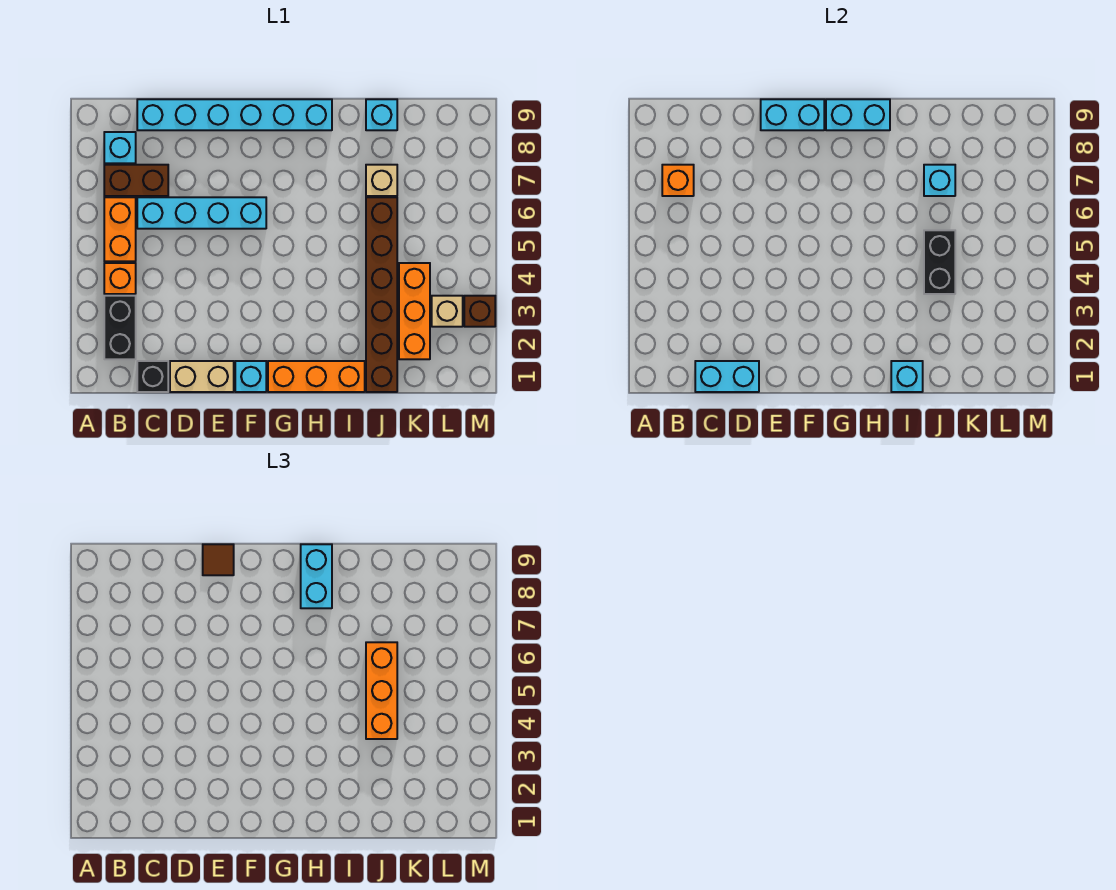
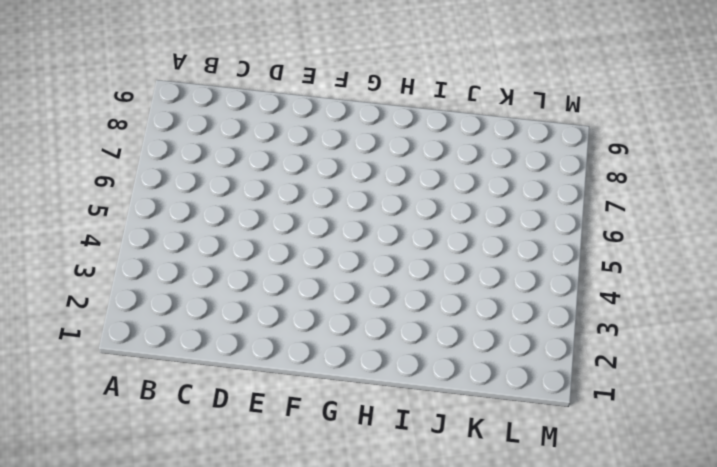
none -> black brick B2:B3 level 1
none -> orange brick B4 level 1
none -> orange brick B5:B6 level 1

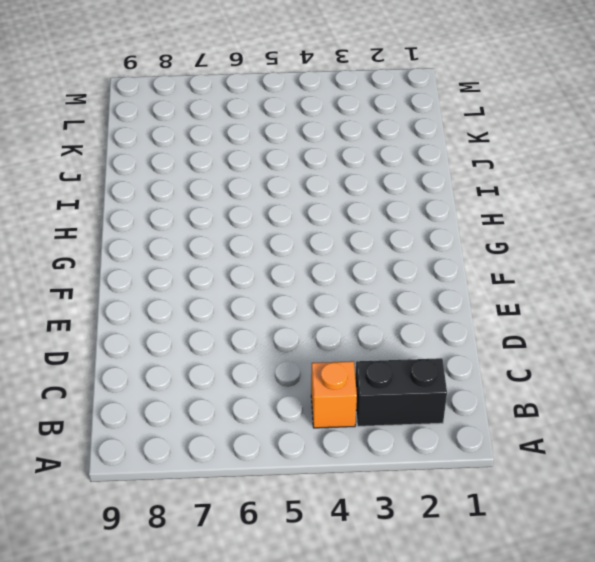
none -> orange brick B5:B6 level 1
none -> brown brick B7:C7 level 1
none -> cyan brick B8 level 1

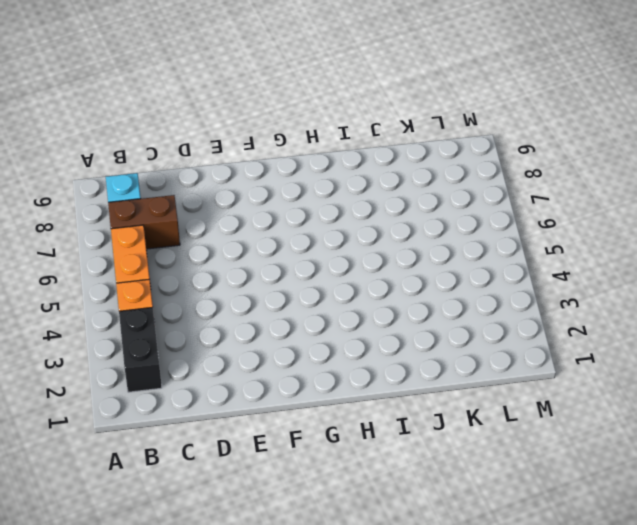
none -> black brick C1 level 1
none -> cyan brick C6:F6 level 1
none -> cyan brick C9:H9 level 1

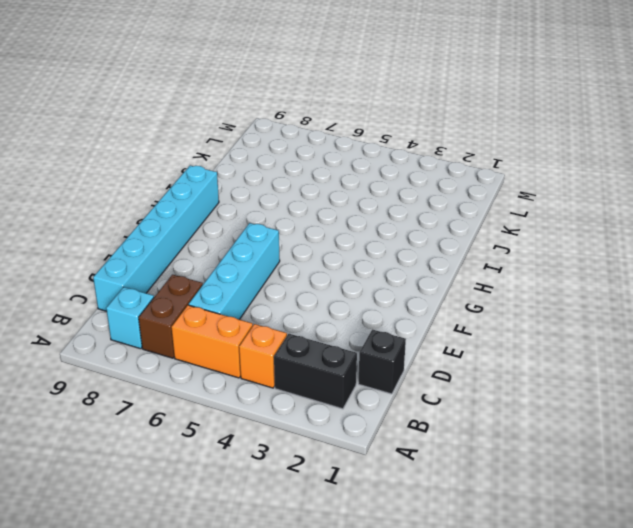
none -> tan brick D1:E1 level 1
none -> cyan brick F1 level 1
none -> orange brick G1:I1 level 1

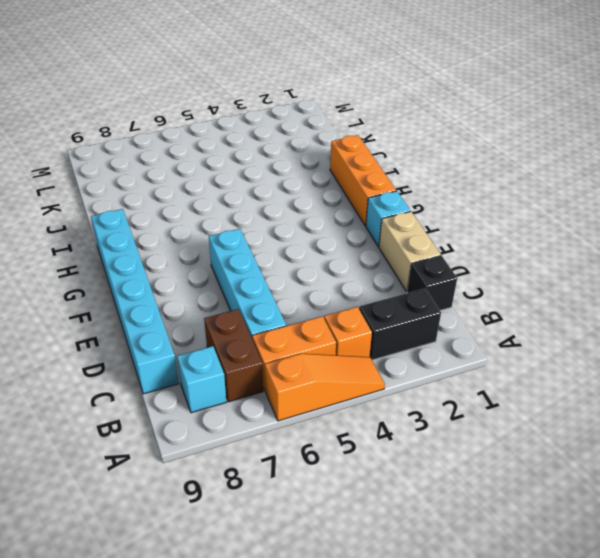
orange slope A4:A6 level 1 top 6 -> none
none -> brown brick J1:J6 level 1
none -> tan brick J7 level 1
none -> cyan brick J9 level 1

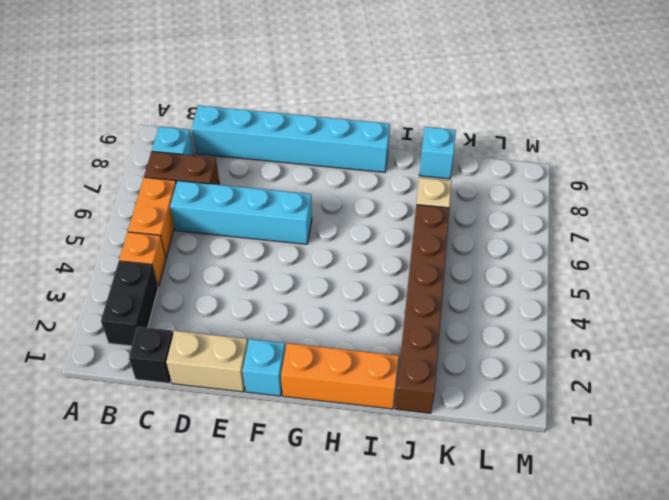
none -> orange brick K2:K4 level 1
none -> tan brick L3 level 1
none -> brown brick M3 level 1

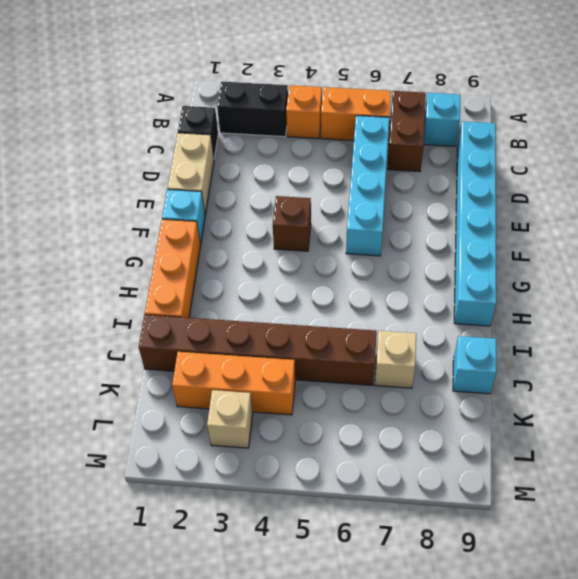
brown brick F4 level 1 -> brown brick M3 level 1
none -> orange brick B7 level 2
none -> cyan brick C1:D1 level 2
none -> cyan brick E9:F9 level 2

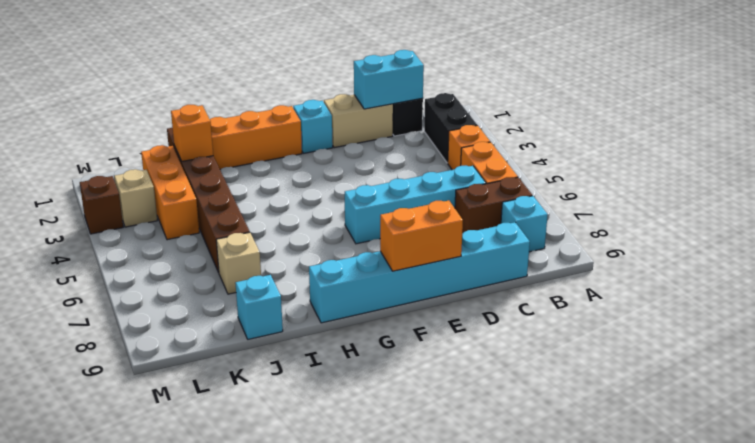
orange brick E9:F9 level 2 -> cyan brick E9:F9 level 2
orange brick J2 level 2 -> orange brick B7 level 2
none -> cyan brick G9:H9 level 2
none -> cyan brick I1 level 2
none -> black brick J4:J5 level 2

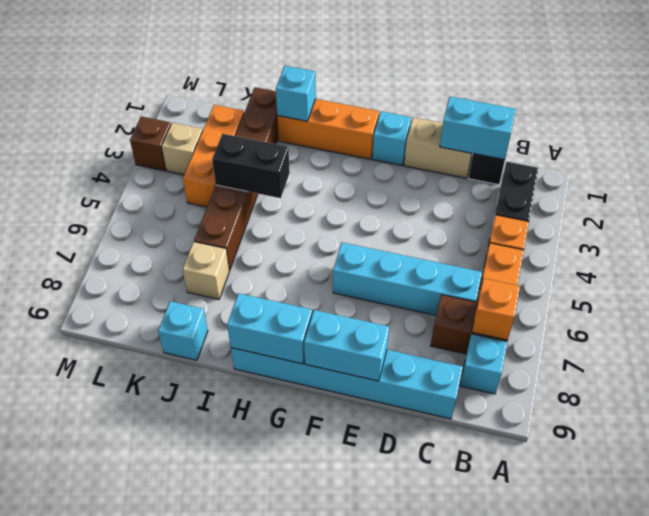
black brick I4:J4 level 2 -> black brick J4:J5 level 2
none -> cyan brick J7 level 2
none -> brown tile E9 level 3
none -> cyan brick H8:H9 level 3

